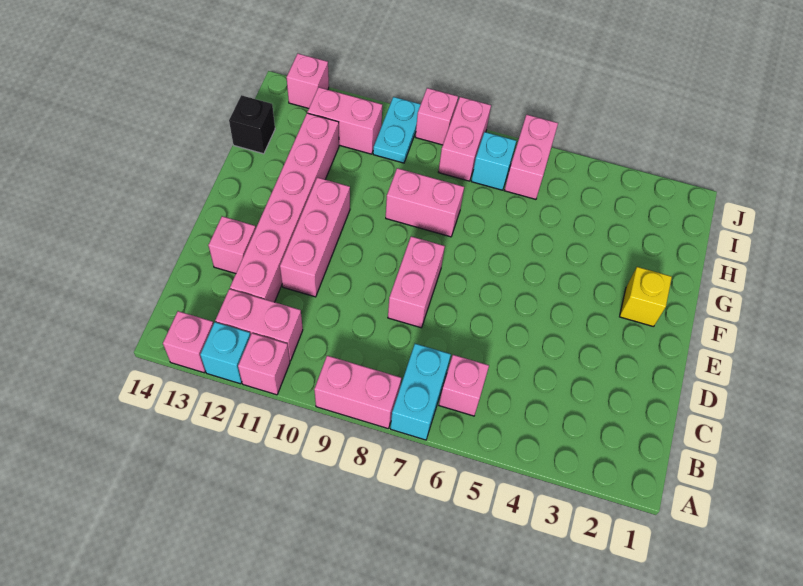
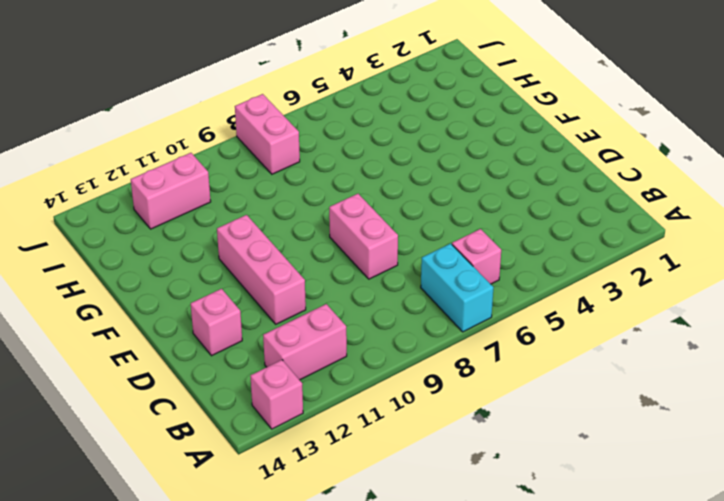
none -> pink brick A8:A9 level 1
none -> pink brick A11 level 1
none -> cyan brick A12 level 1

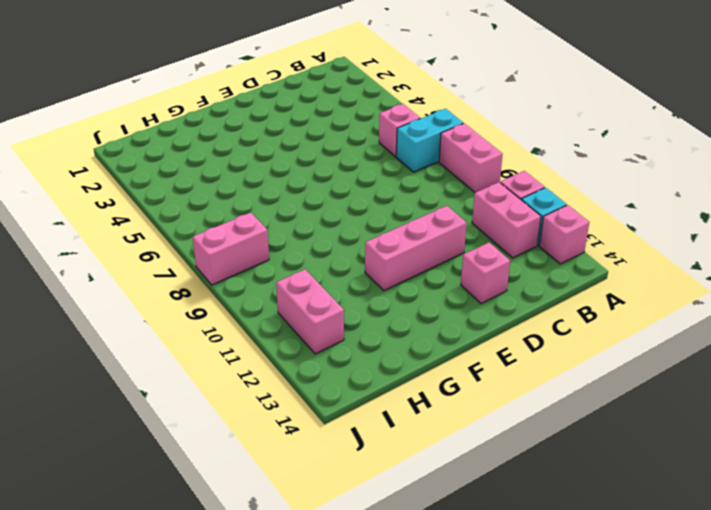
none -> pink brick C12:H12 level 1
none -> pink brick D8:E8 level 1
none -> yellow brick F2 level 1

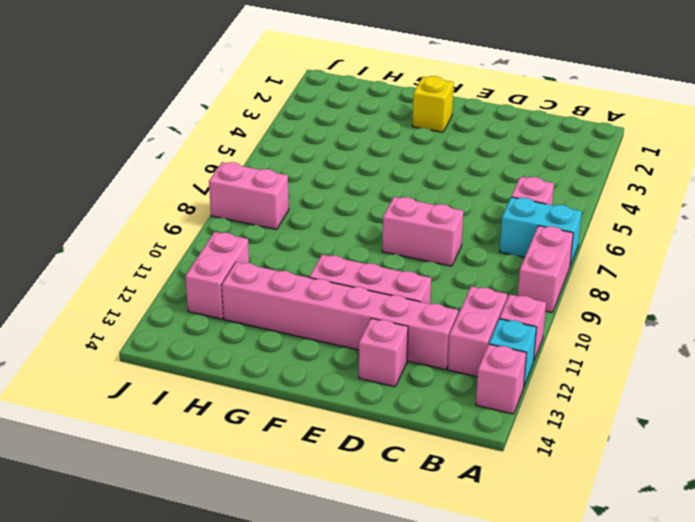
none -> pink brick G8:G9 level 1
none -> black brick H14 level 1
none -> pink brick I6:J6 level 1

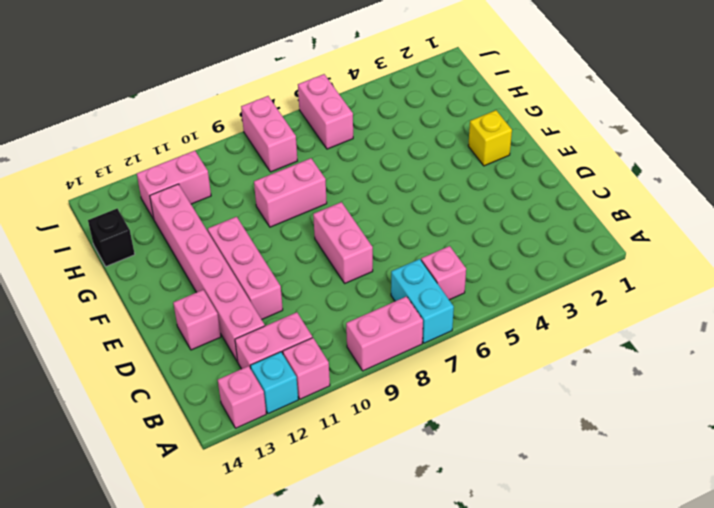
none -> cyan brick I7 level 1
none -> cyan plate I10:J10 level 1
none -> pink brick J9 level 1

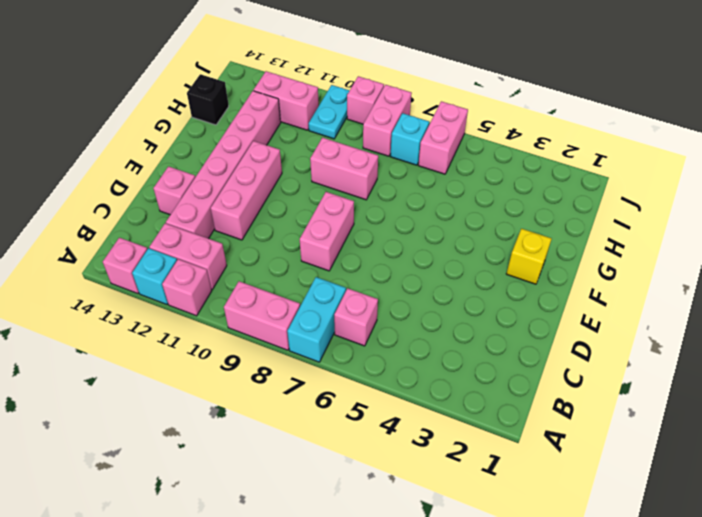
none -> pink brick J13 level 1

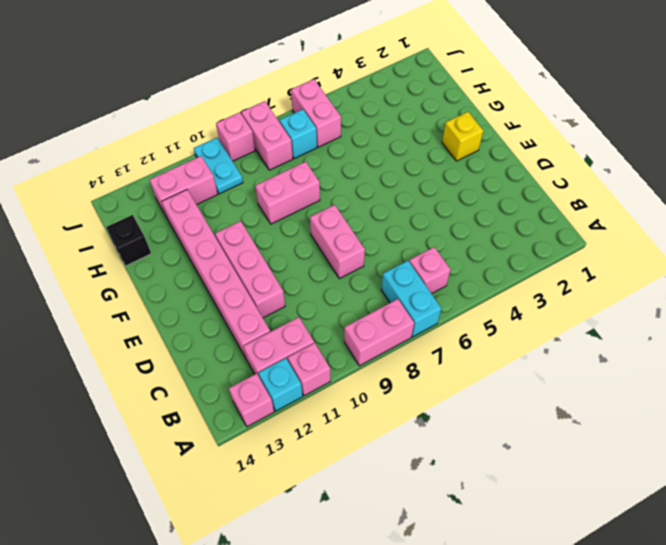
none -> pink brick D13 level 1
none -> pink brick J13 level 1

